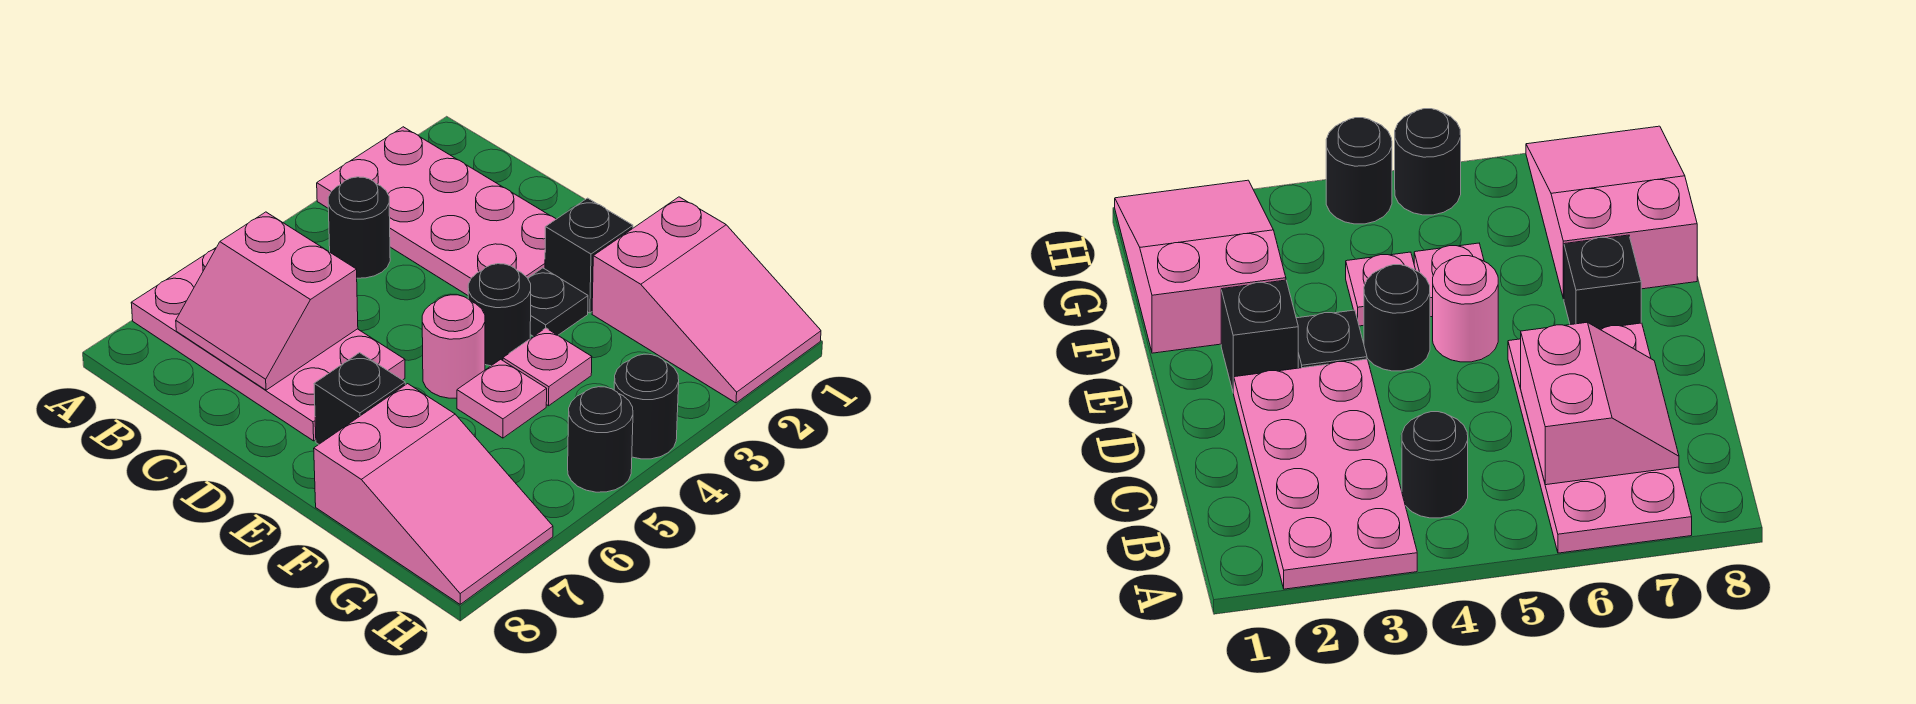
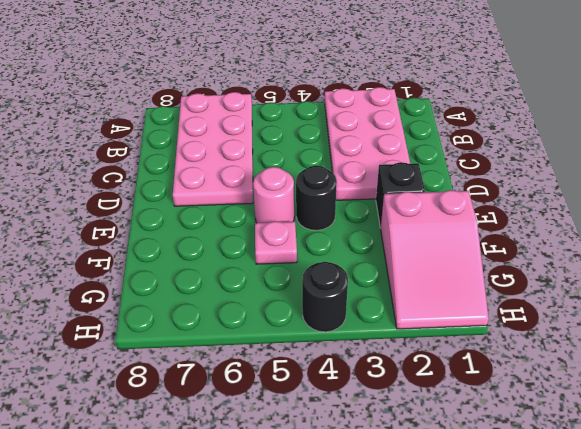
none -> black round brick B4 level 1
none -> black plate E3 level 1
none -> black brick E7 level 1

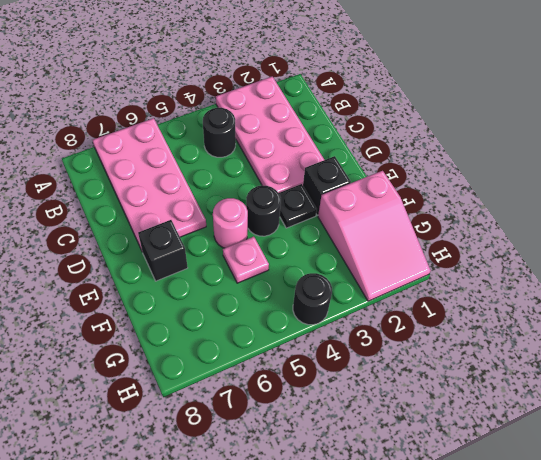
none -> pink plate F4 level 1
none -> pink slope F7:H8 level 1 top F
none -> black round brick H5 level 1

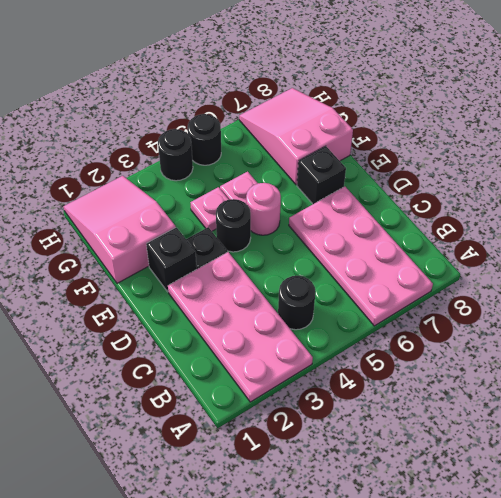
none -> pink slope B6:C7 level 2 top 6

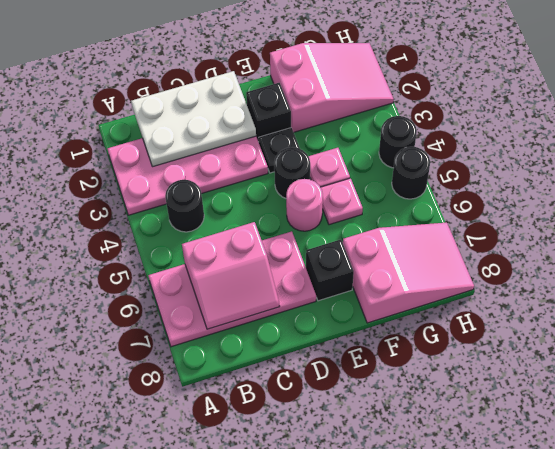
white plate B1:D2 level 2 -> none

